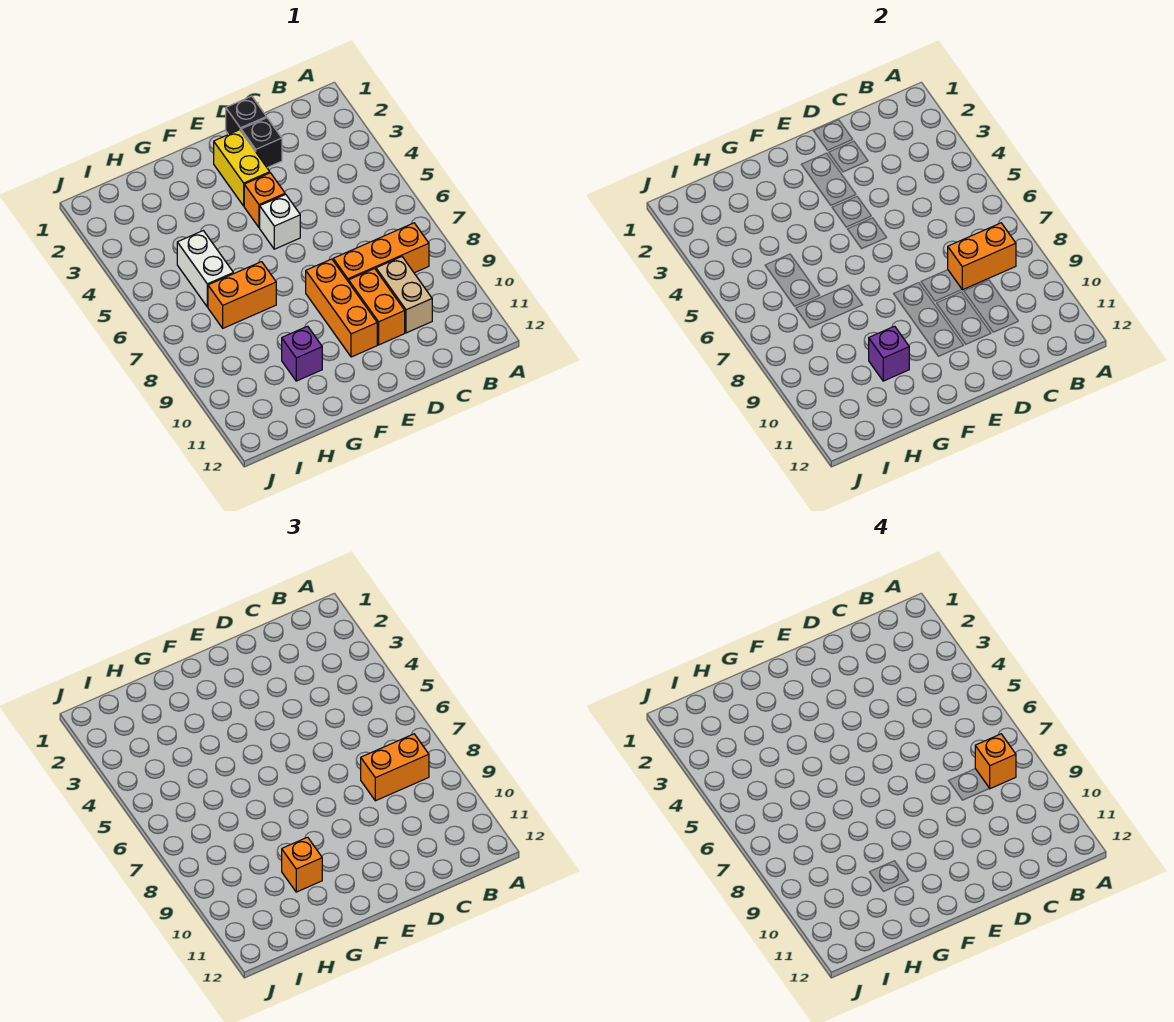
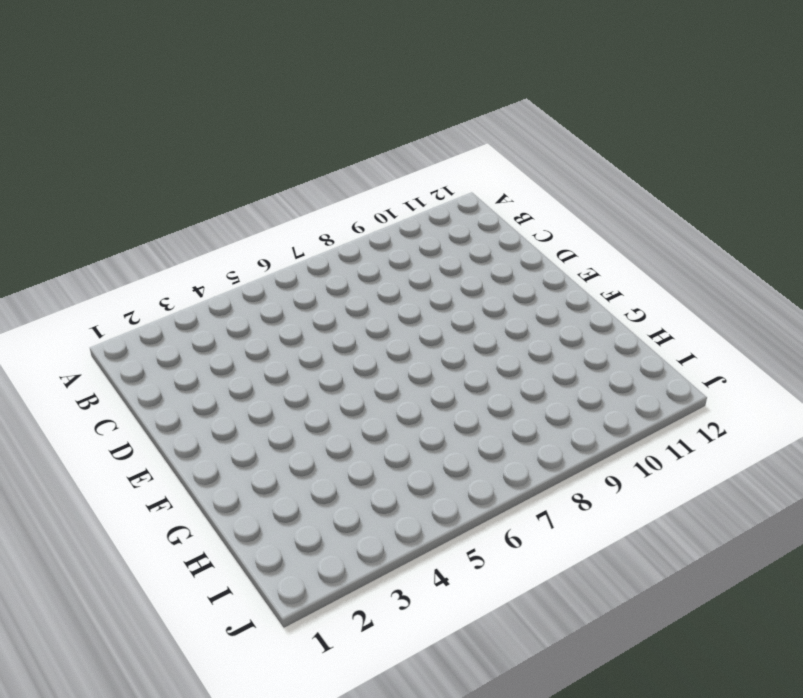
none -> orange brick B8:D8 level 1
none -> tan brick C9:C10 level 1
none -> black brick D1 level 1

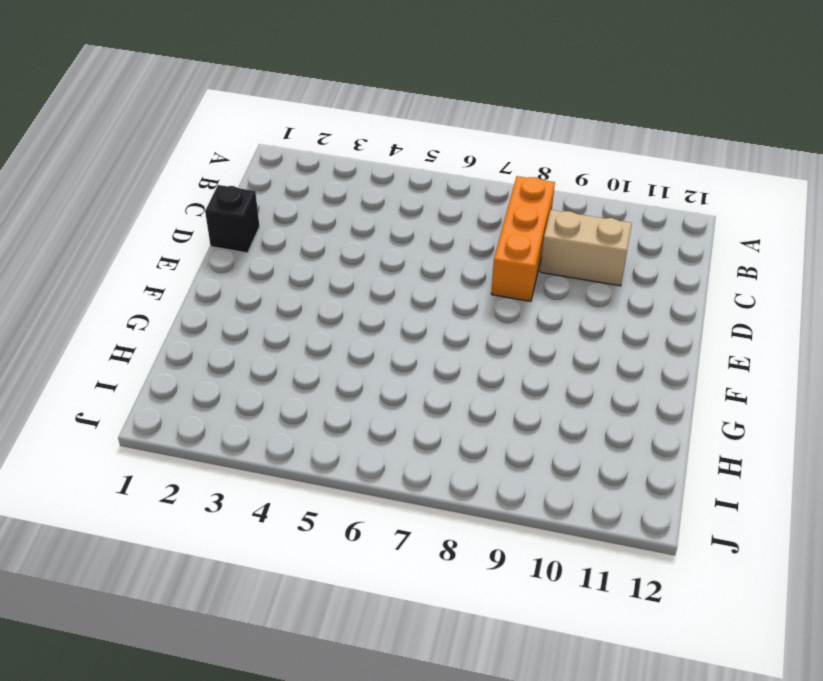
none -> black brick D2 level 1
none -> orange brick D9:D10 level 1
none -> yellow brick E2:E3 level 1

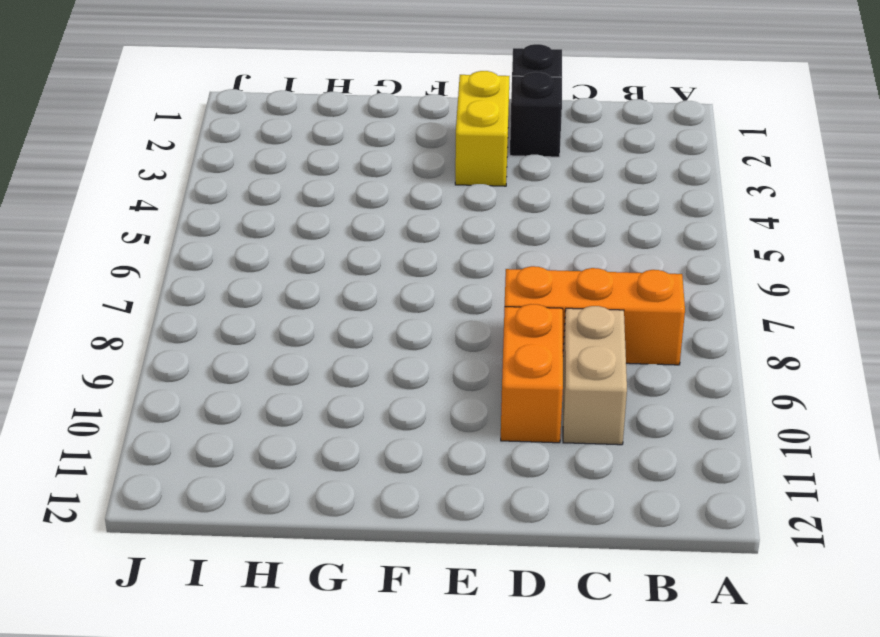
none -> orange brick E4 level 1
none -> white brick E5 level 1
none -> orange brick E8:E10 level 1

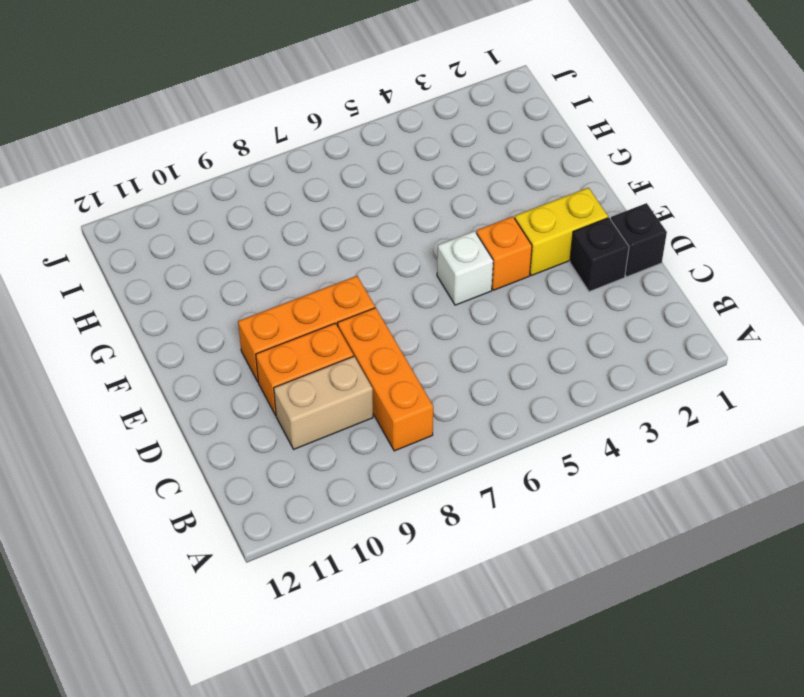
none -> orange brick G7:H7 level 1
none -> purple brick G10 level 1
none -> white brick H5:H6 level 1

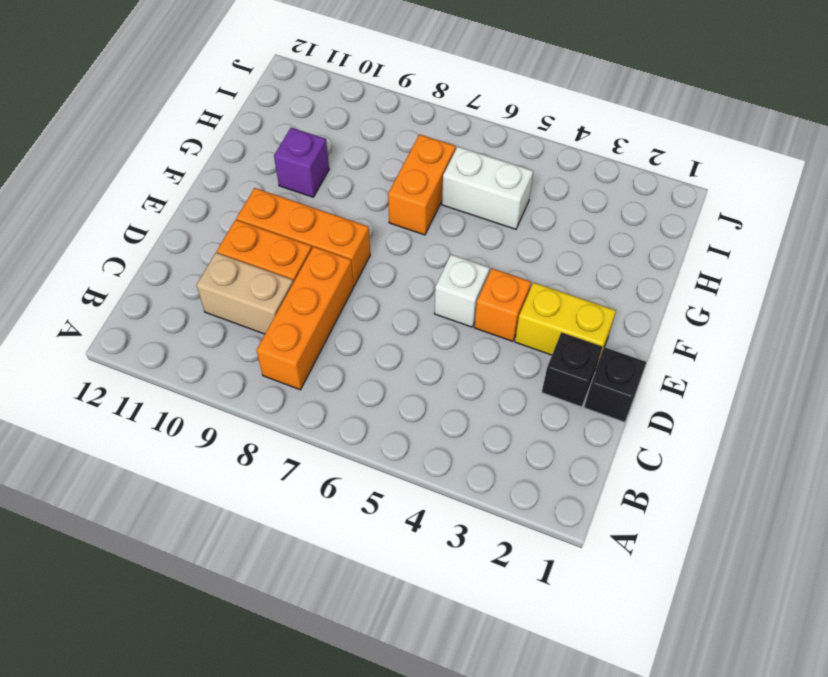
none -> orange brick B8:C8 level 2
none -> purple brick G10 level 2
none -> orange brick B8:C8 level 3

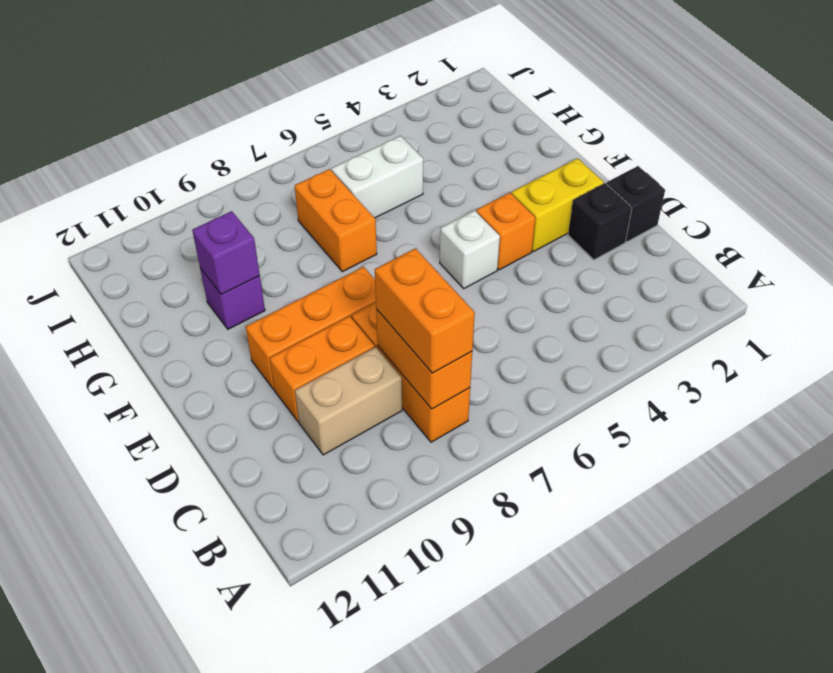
none -> orange brick G10 level 3
none -> orange brick B8 level 4

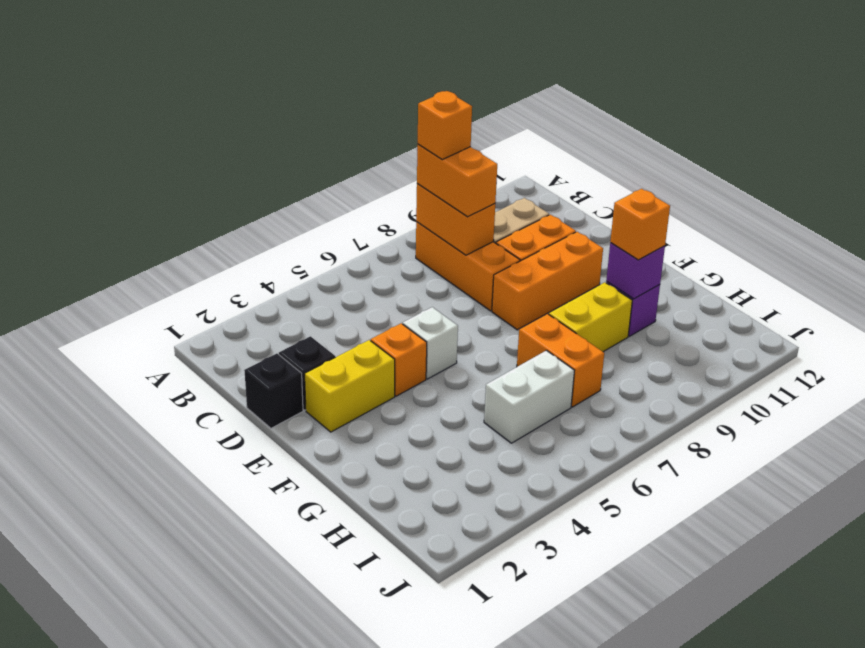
yellow brick G8:G9 level 1 -> none

